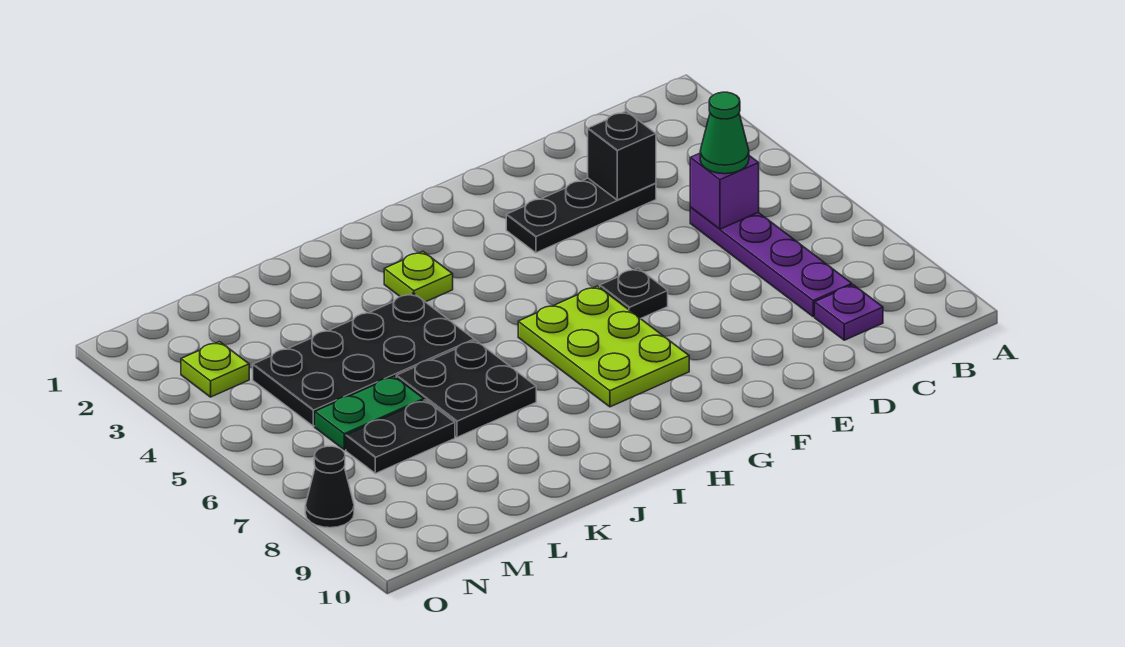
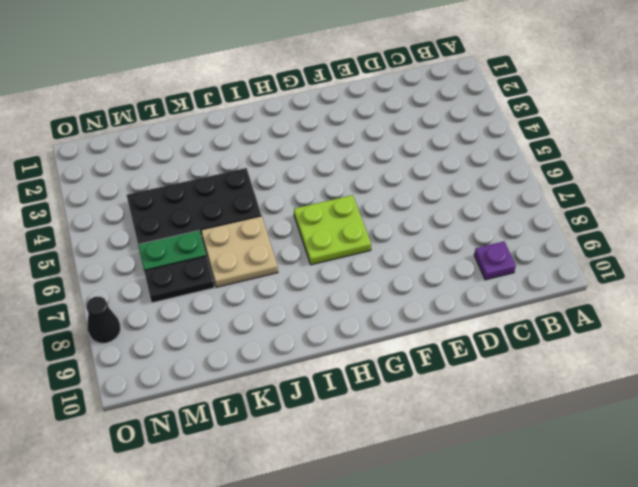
lime plate G6:H7 level 1 -> lime plate G6:H8 level 1
tan plate J6:K7 level 1 -> black plate J6:K7 level 1
none -> purple plate C5:C8 level 1
none -> black plate D3:F3 level 1
none -> black plate F6 level 1

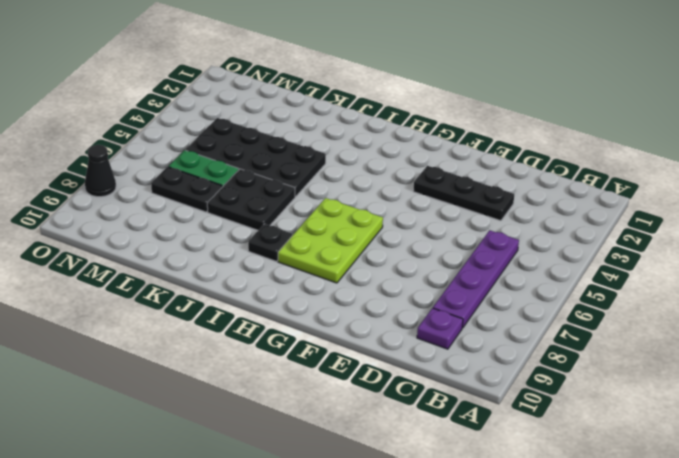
black plate I8 level 1 -> black plate F6 level 1
none -> lime plate I3 level 1
none -> lime plate N3 level 1
none -> purple brick C5 level 2

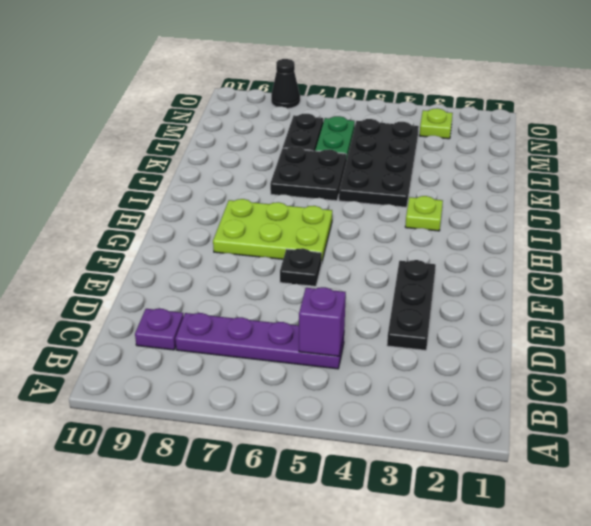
none -> black brick D3 level 2
none -> green cone C5 level 3

